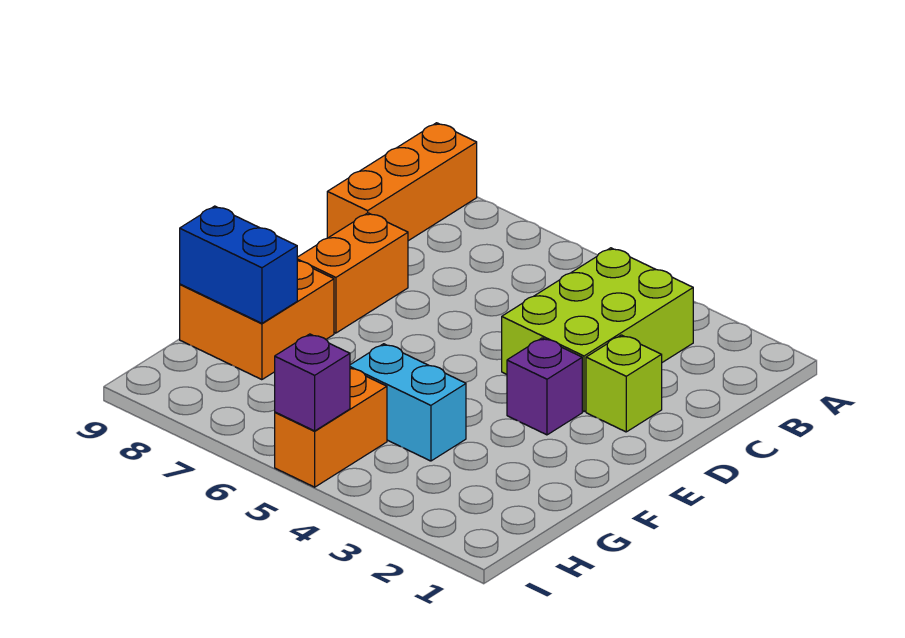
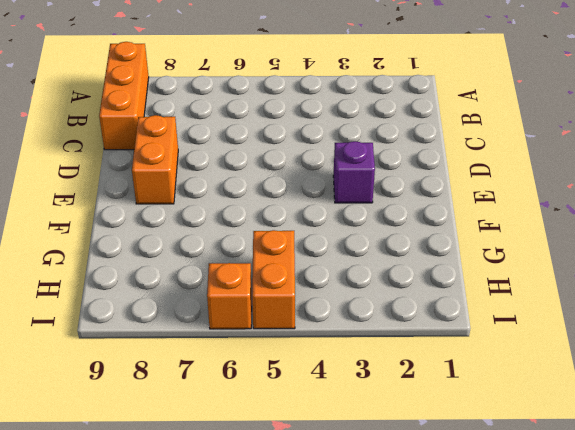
orange brick I6 level 1 -> none
none -> lime brick B3:D4 level 1
none -> lime brick D2 level 1

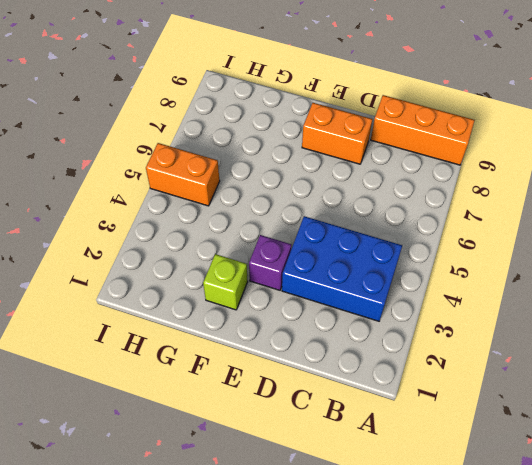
blue brick B3:D4 level 1 -> lime brick B3:D4 level 1
lime brick F2 level 1 -> lime brick D2 level 1
none -> orange brick F8:G9 level 1
none -> cyan brick G4:G5 level 1

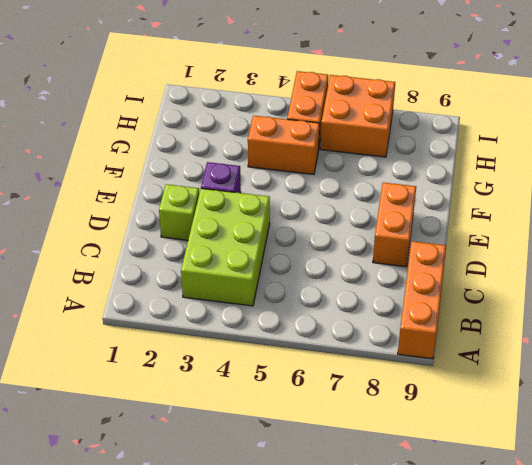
orange brick G4:G5 level 1 -> cyan brick G4:G5 level 1
orange brick H6:I7 level 1 -> orange brick F8:G9 level 1
none -> blue brick G8:G9 level 2
none -> purple brick I5 level 2

